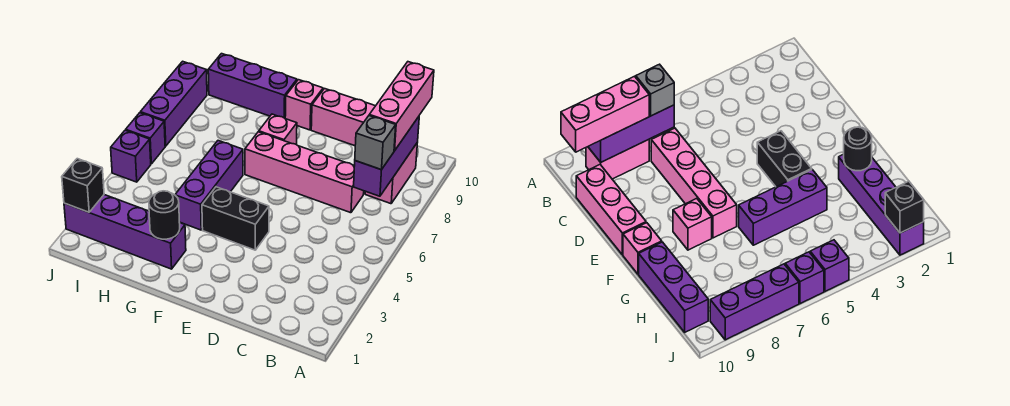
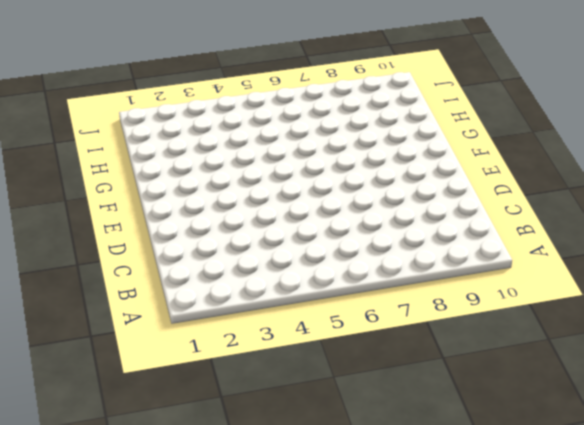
none -> pink brick B8:B9 level 1
none -> pink brick C7:F7 level 1
none -> pink brick C10:E10 level 1

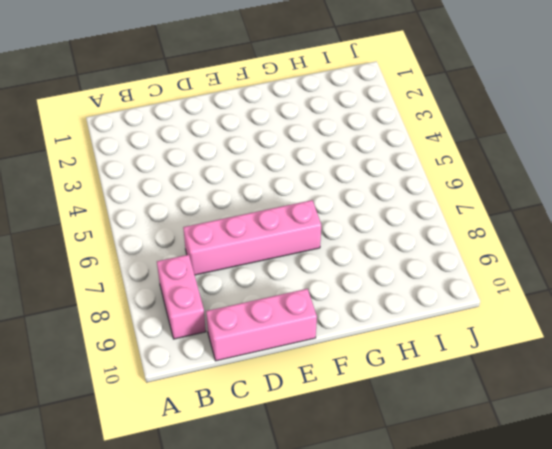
none -> black brick E4:F4 level 1
none -> pink brick F8 level 1
none -> pink brick F10 level 1

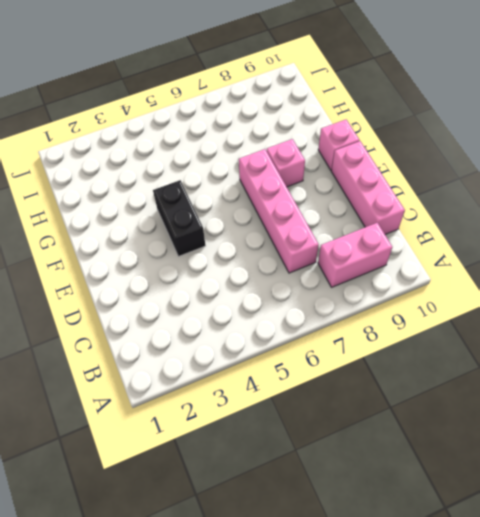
none -> purple brick G2:J2 level 1
none -> purple brick G4:G6 level 1
none -> purple brick G10:I10 level 1

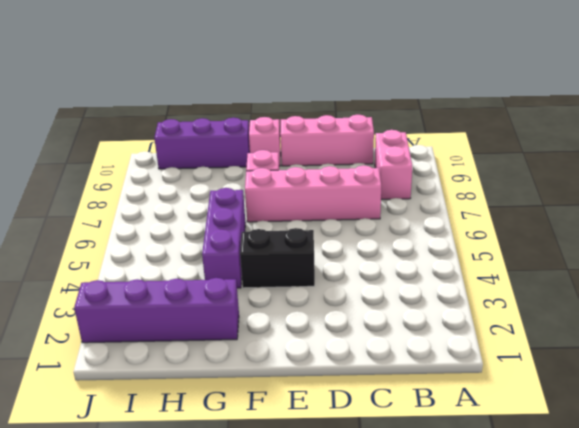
none -> purple brick J5 level 1
none -> purple brick J6 level 1
none -> purple brick J7:J9 level 1

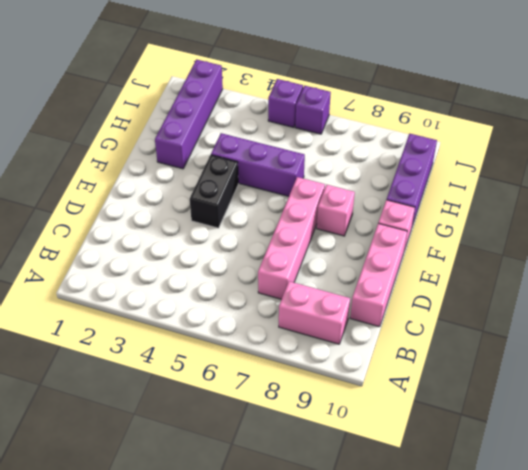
none -> purple brick J7:J9 level 1
none -> purple brick B7:B9 level 2
none -> black round brick G2 level 2

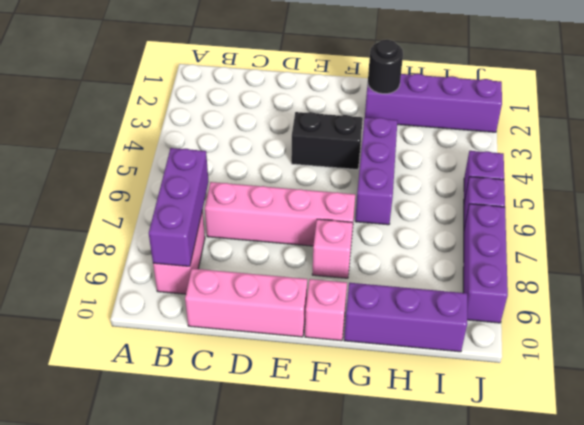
none -> black brick J2 level 2
none -> grey brick B7 level 3
none -> pink brick B8:B10 level 3

